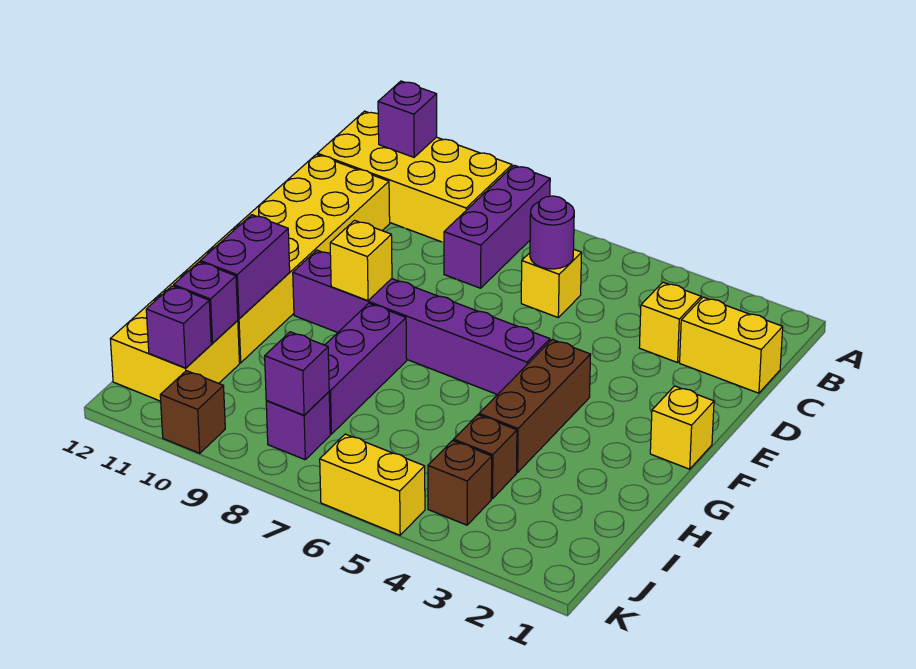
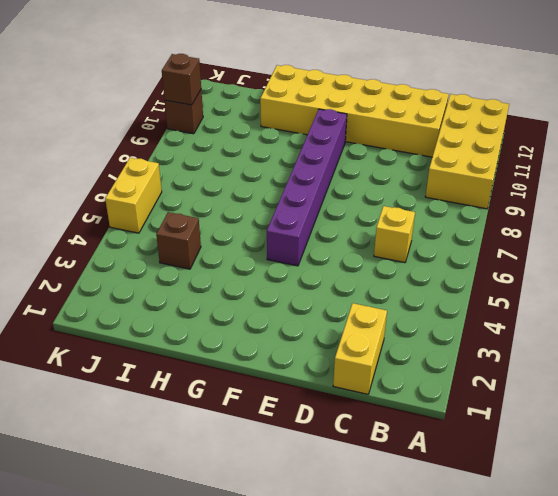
brown brick K10 level 2 -> brown brick J4 level 1
none -> purple brick A8:C8 level 1
none -> yellow brick C3 level 1
none -> yellow brick F1 level 1

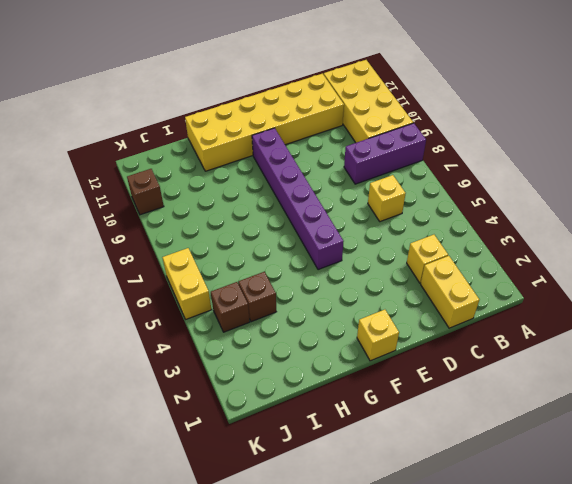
none -> brown brick F4:H4 level 1
none -> purple brick G8:I8 level 1
none -> yellow brick I11:J12 level 1

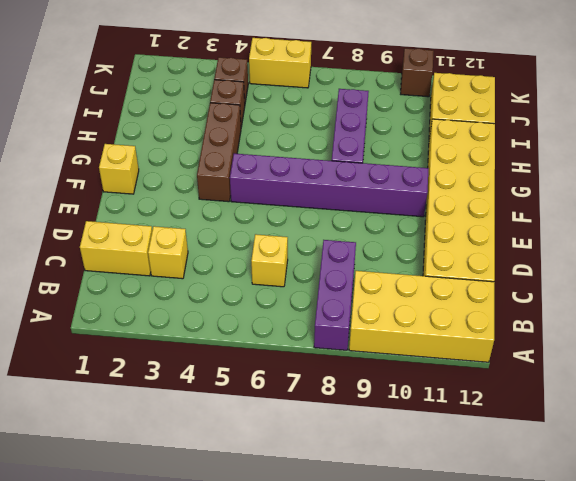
none -> purple brick J8 level 1
none -> purple brick A11 level 2
none -> purple round brick C6 level 2

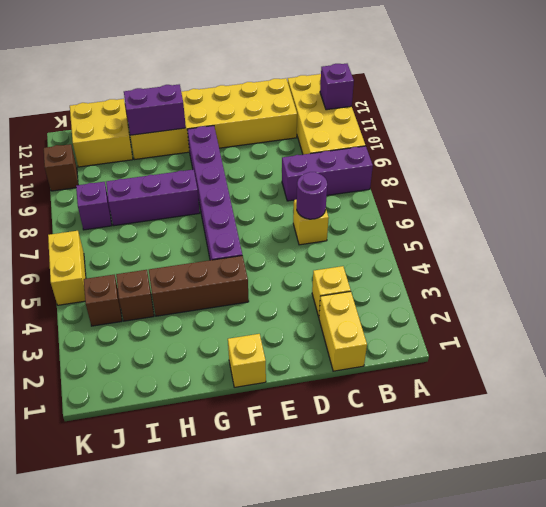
none -> yellow brick F9 level 2
none -> purple brick I11 level 2
none -> purple brick J8 level 2

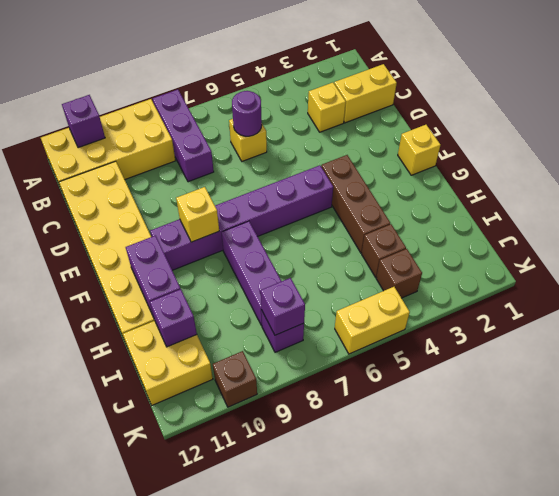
none -> purple brick J11 level 2

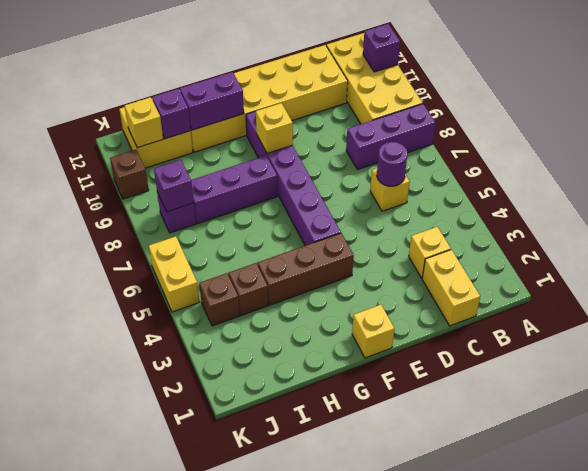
yellow brick J11 level 2 -> purple brick J11 level 2

